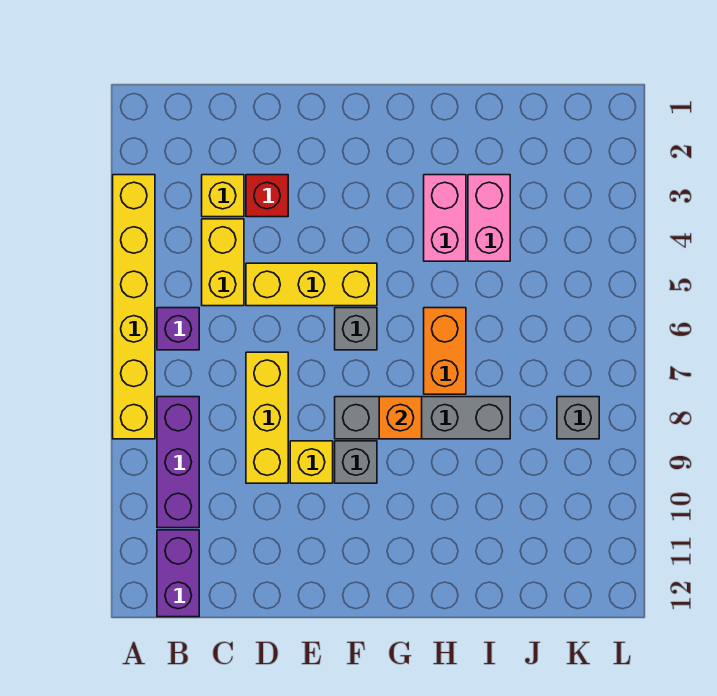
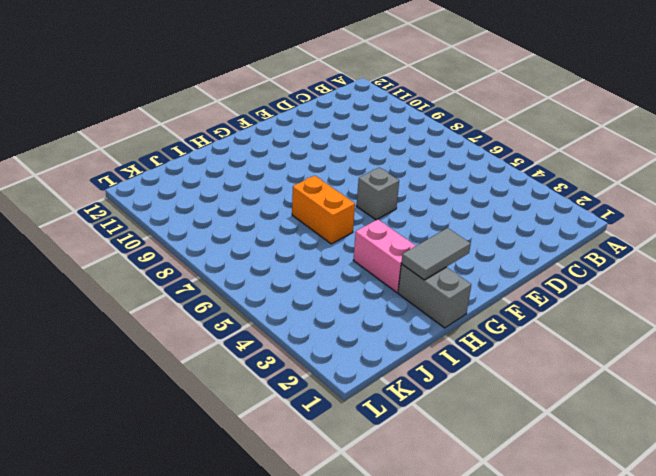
grey tile G2:H2 level 2 -> none
grey brick H1:H2 level 1 -> none
none -> yellow brick A3:A8 level 1
none -> purple brick B6 level 1
none -> purple brick B8:B10 level 1

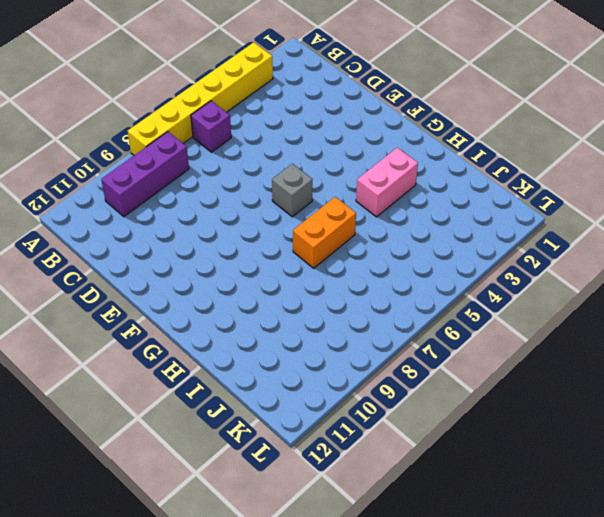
none -> purple brick B11:B12 level 1
none -> yellow brick C3 level 1
none -> yellow brick C4:C5 level 1

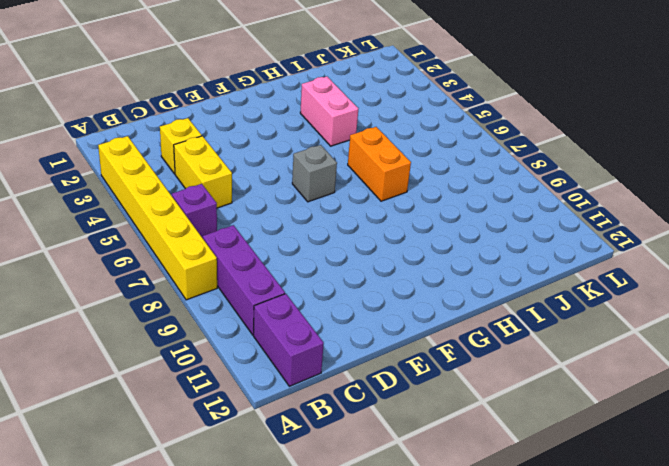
none -> red brick D3 level 1
none -> yellow brick D5:F5 level 1
none -> yellow brick D7:D9 level 1

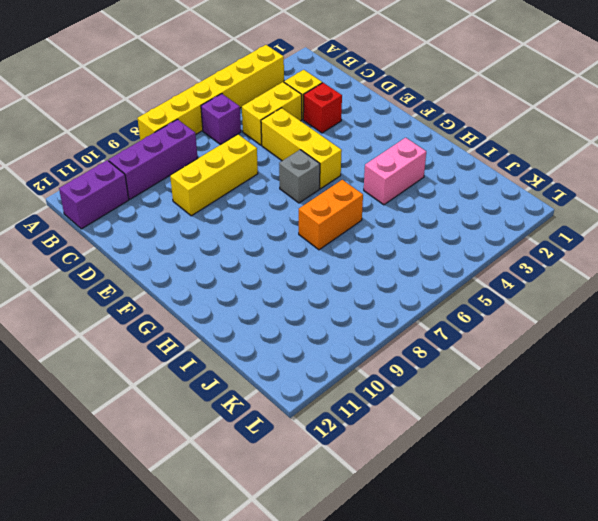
none -> yellow brick E9 level 1
none -> grey brick F8:I8 level 1
none -> grey brick F9 level 1

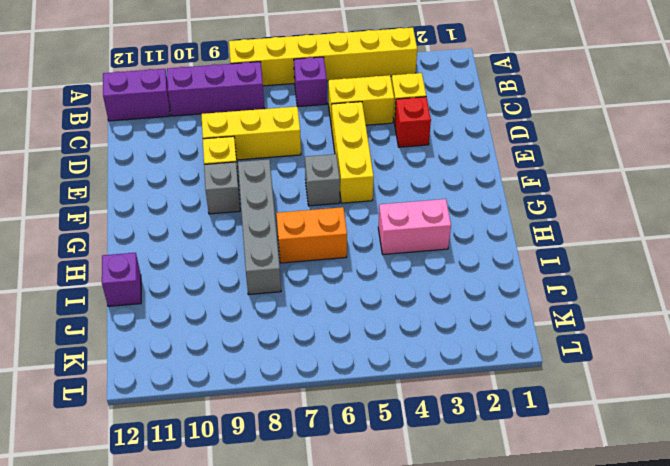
purple brick I12 level 1 -> none
none -> pink brick I3:I4 level 1
none -> grey brick K8 level 1
none -> orange brick G8 level 2

